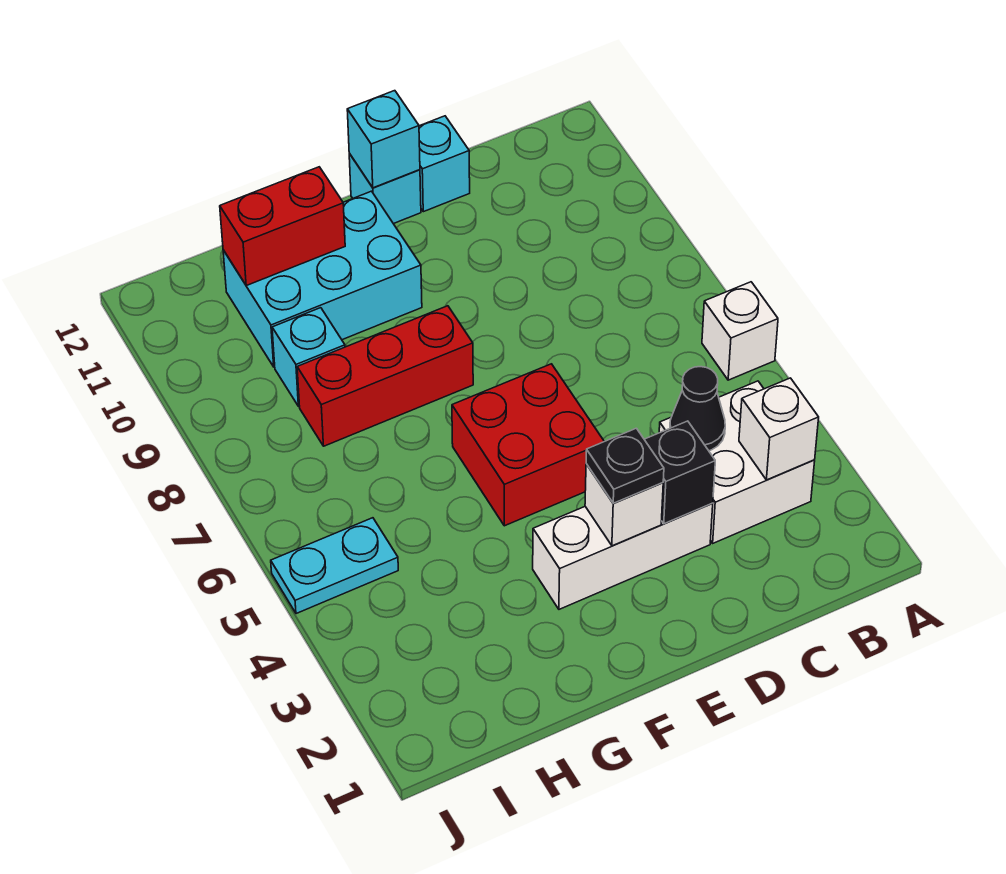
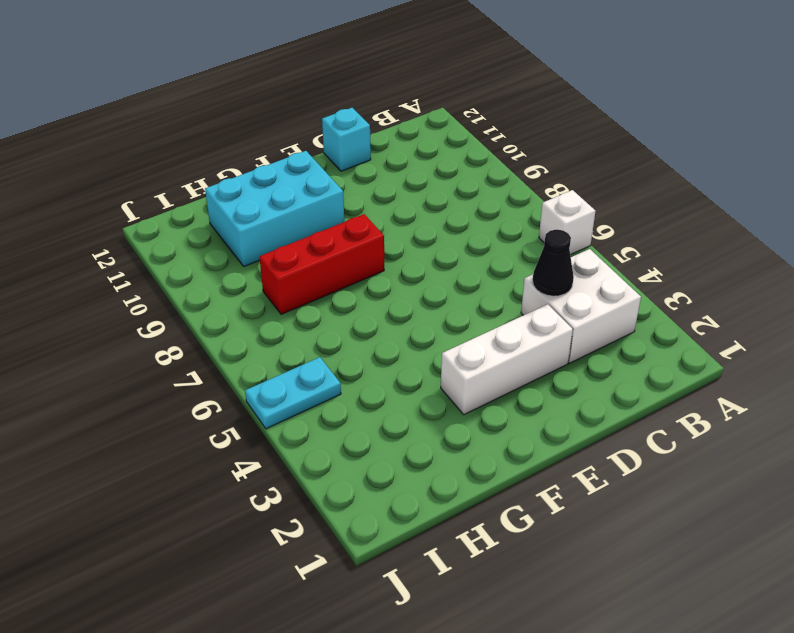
none -> red brick E5:F6 level 1
none -> cyan brick E12 level 1
none -> cyan brick H9 level 1

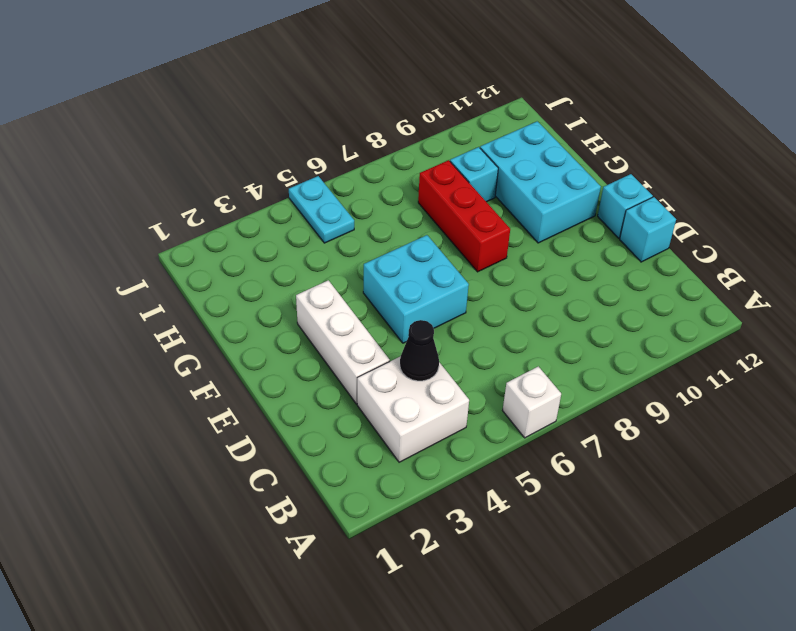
cyan brick E5:F6 level 1 -> red brick E5:F6 level 1
none -> white brick B3 level 2
none -> black brick D3 level 2
none -> white brick E3 level 2

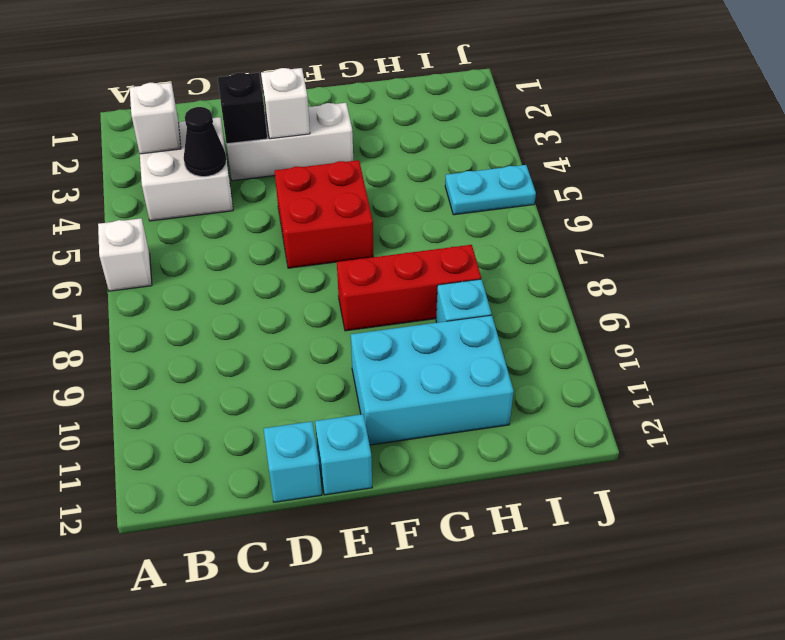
none -> cyan brick E12 level 2
none -> red brick G11:H11 level 2
none -> black plate E3 level 3

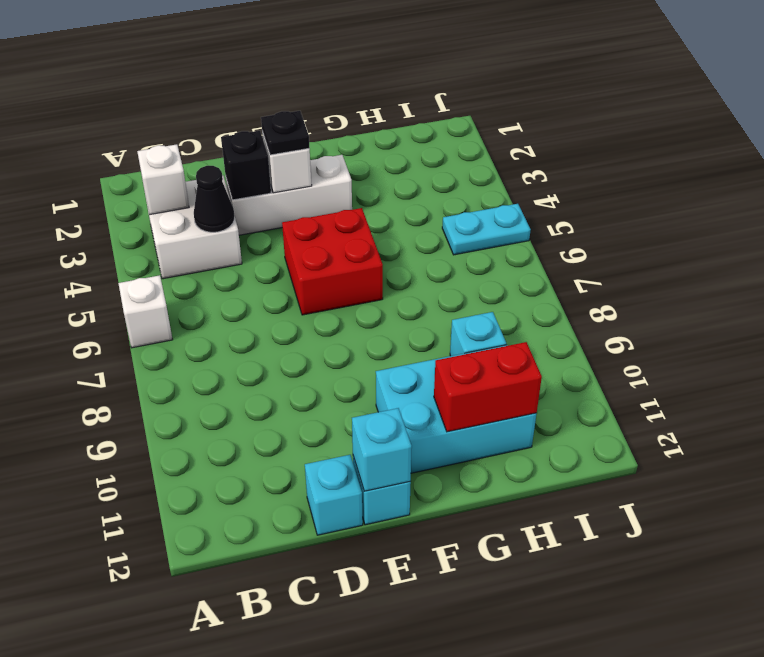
none -> red brick F8:H8 level 1

